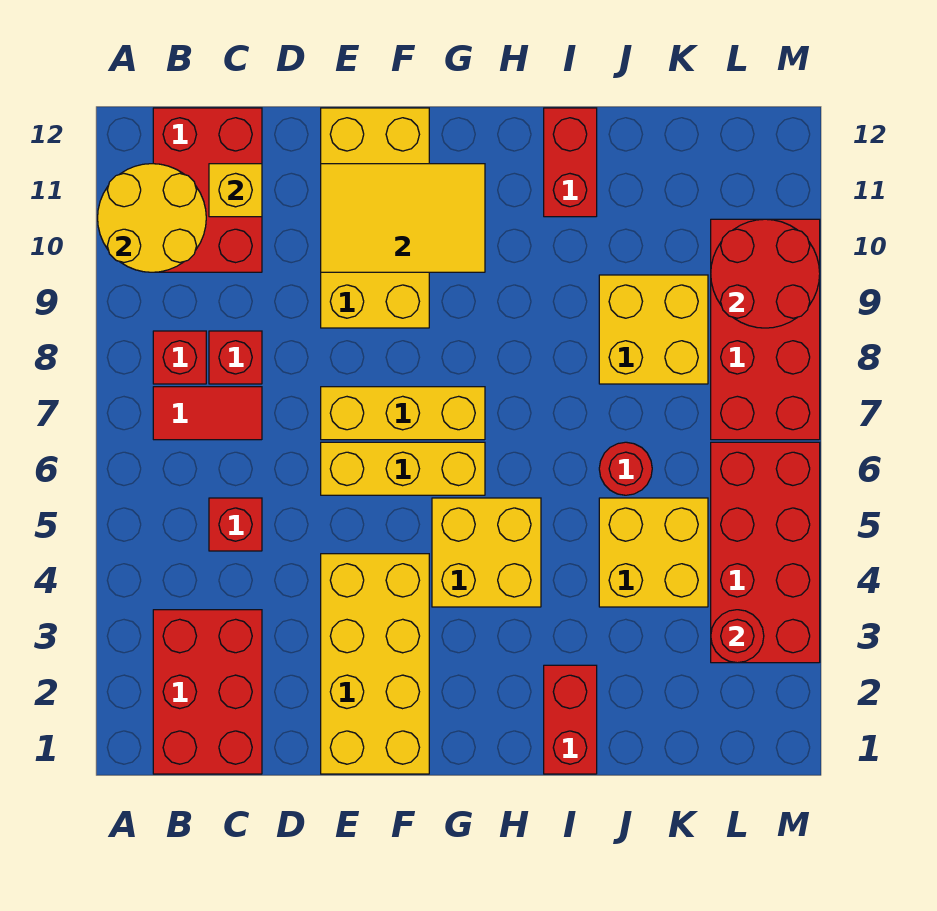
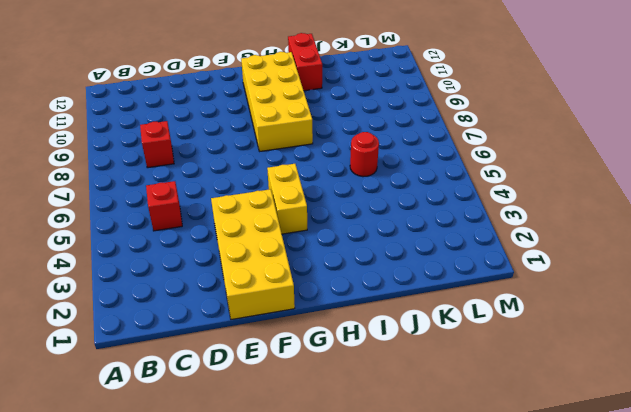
yellow brick G4:G5 level 1 -> yellow brick G4:H5 level 1
yellow brick G8:H11 level 1 -> yellow brick E9:F12 level 1
none -> red brick B1:C3 level 1
none -> red tile B7:C7 level 1
none -> red brick B8 level 1

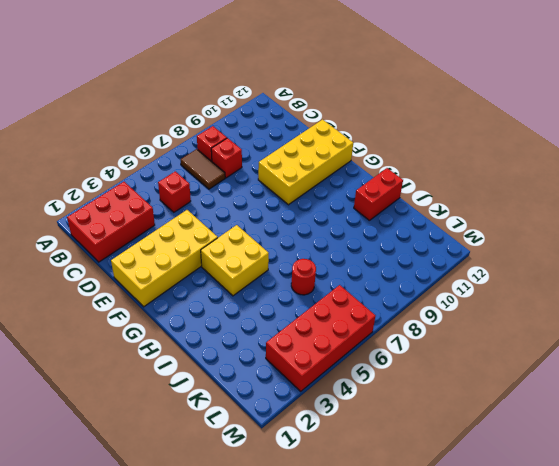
brown tile B7:C7 level 1 -> red tile B7:C7 level 1
none -> red brick B10:C12 level 1
none -> yellow brick E6:G6 level 1
none -> yellow brick E7:G7 level 1

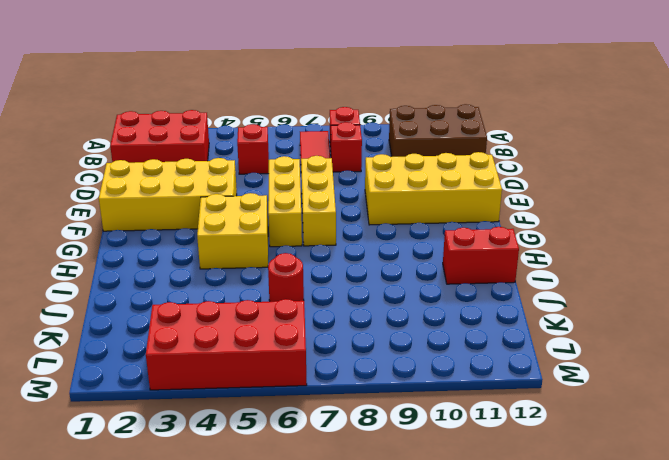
brown brick B10:C12 level 1 -> red brick B10:C12 level 1
none -> red brick I1:I2 level 1
none -> yellow brick J4:K5 level 1
none -> yellow brick J8:K9 level 1

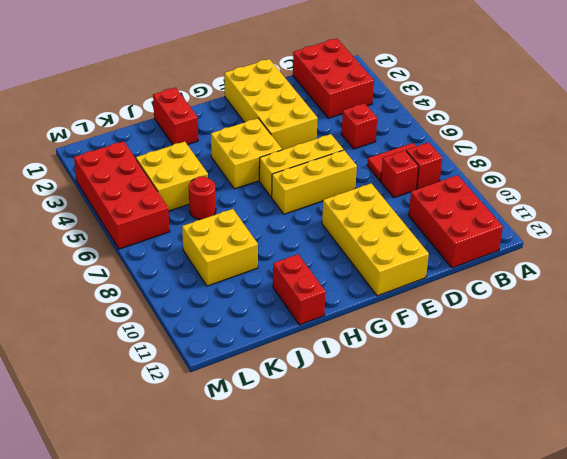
none -> red brick L7:M10 level 1
none -> yellow round brick A10:B11 level 2
none -> yellow brick C11 level 2

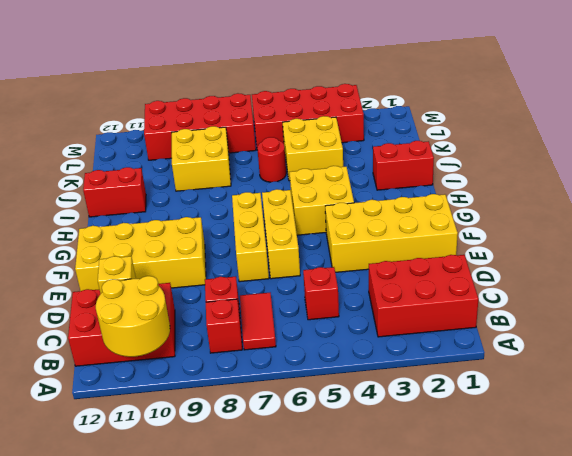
none -> yellow tile E10:G11 level 2
none -> red round brick L3 level 2
none -> red round brick L9:M10 level 2

